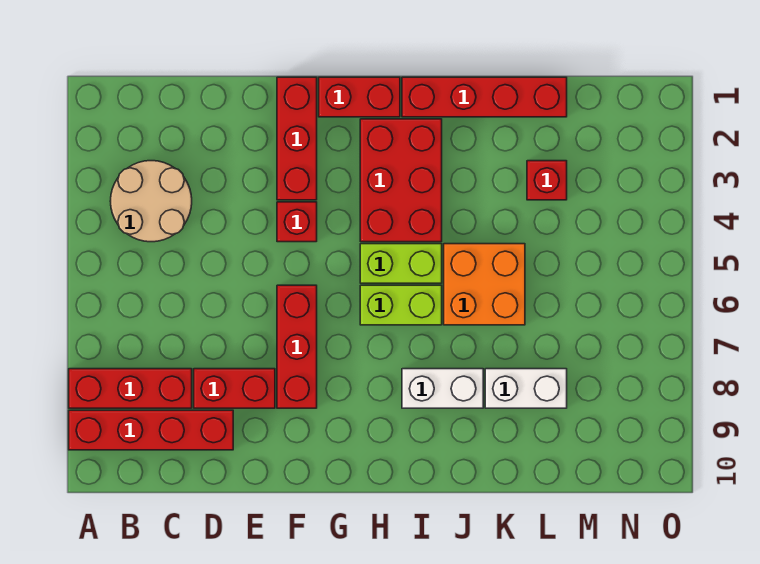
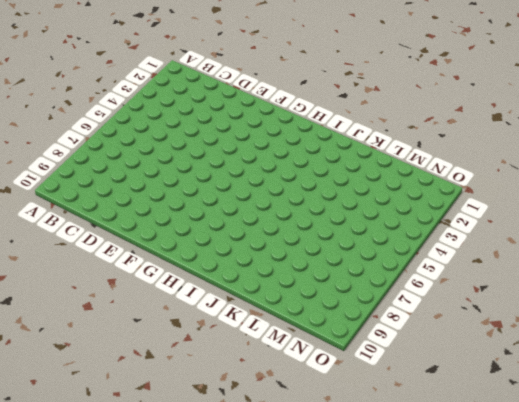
none -> red brick A8:C8 level 1
none -> red brick A9:D9 level 1
none -> tan round brick B3:C4 level 1

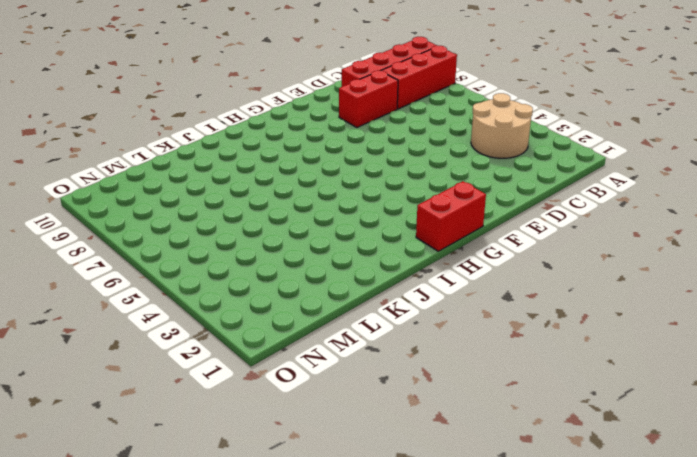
none -> red brick F1:F3 level 1
none -> red brick F4 level 1
none -> red brick F6:F8 level 1

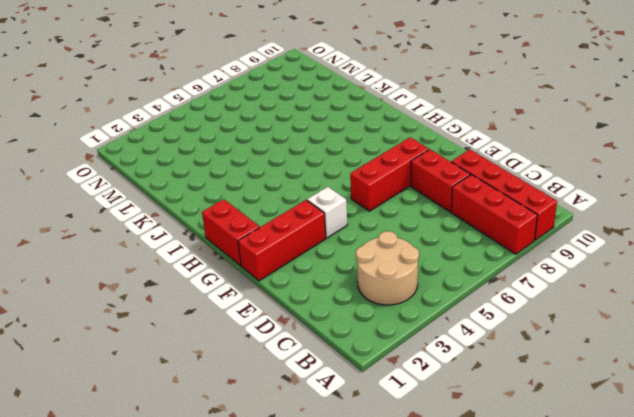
white brick F4 level 1 -> red brick F4 level 1
none -> red brick H2:I4 level 1
none -> lime brick H5:I5 level 1
none -> lime brick H6:I6 level 1

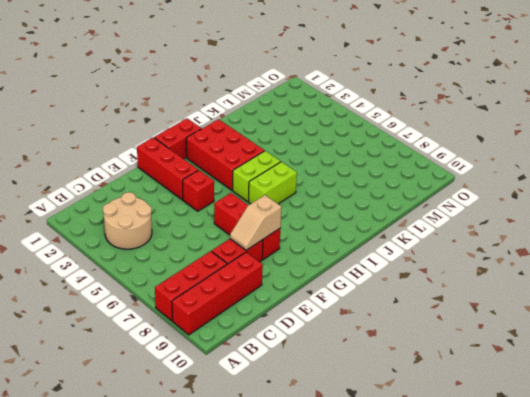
tan slope E8:F8 level 2 top F -> none
none -> red brick I1:L1 level 1
none -> white brick I8:J8 level 1
none -> orange brick J5:K6 level 1

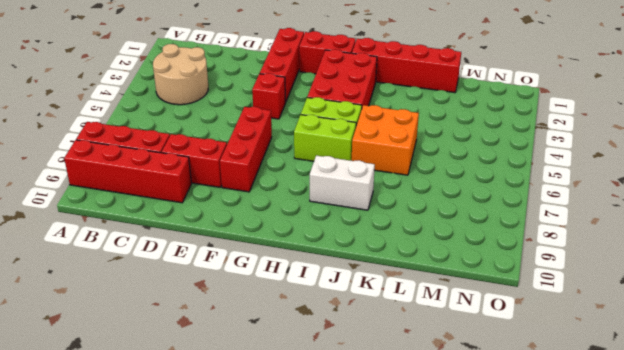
none -> white brick K8:L8 level 1
none -> red brick L3 level 1

